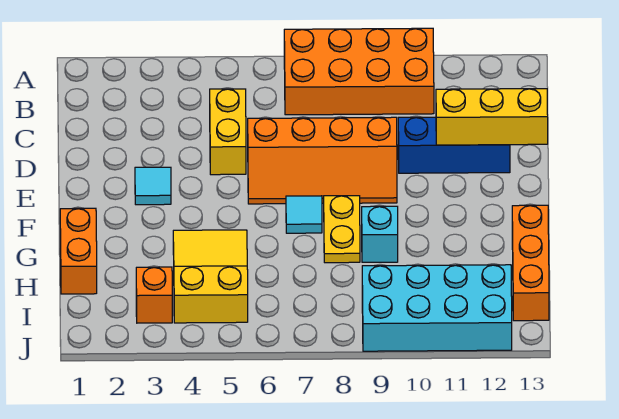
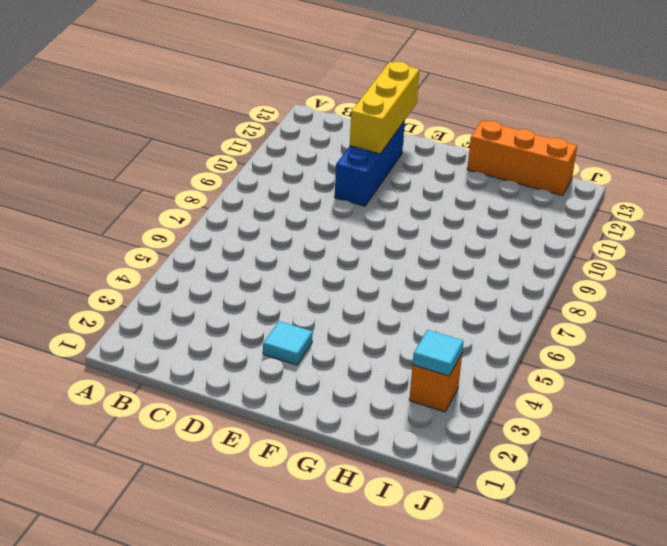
cyan tile I3 level 2 -> cyan tile F7 level 1
none -> orange brick A7:B10 level 1
none -> yellow brick C5:D5 level 1
none -> orange slope D6:E9 level 1 top D

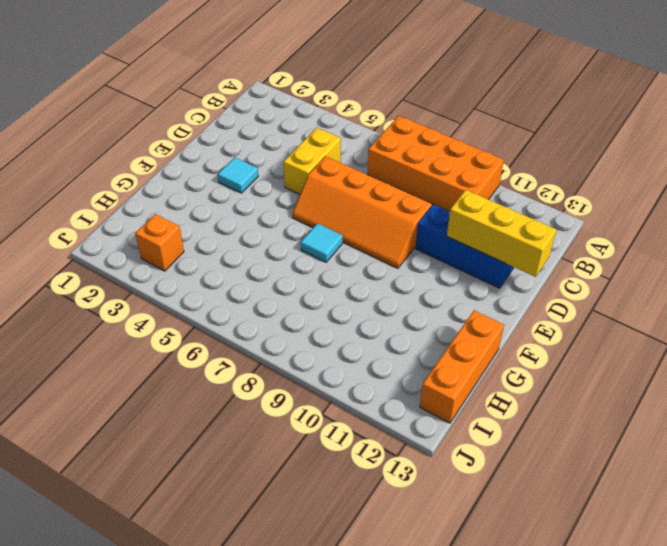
none -> yellow plate F8:G8 level 1
none -> orange brick G1:H1 level 1
none -> yellow slope G4:I5 level 1 top I

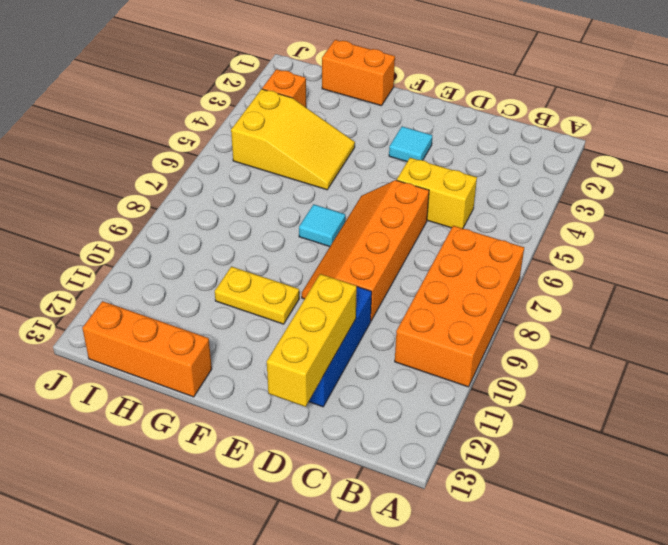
yellow plate F10:G10 level 1 -> yellow plate F8:G8 level 1
none -> cyan brick G9 level 1
none -> cyan brick I9:J12 level 1

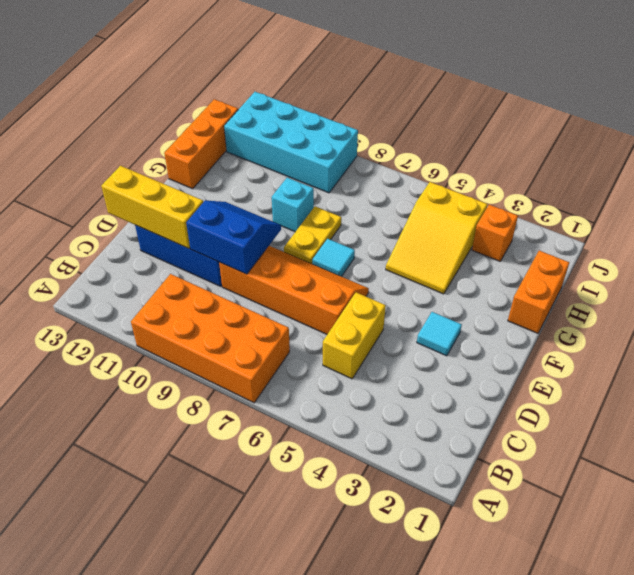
blue slope D9:E10 level 2 top D -> none

